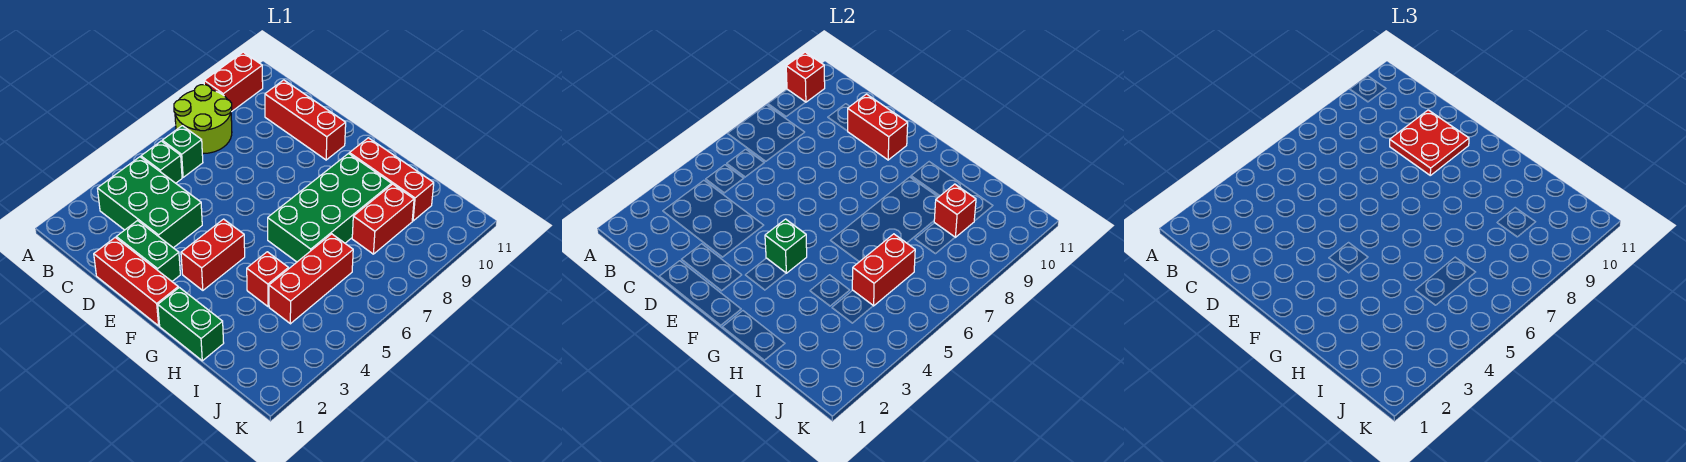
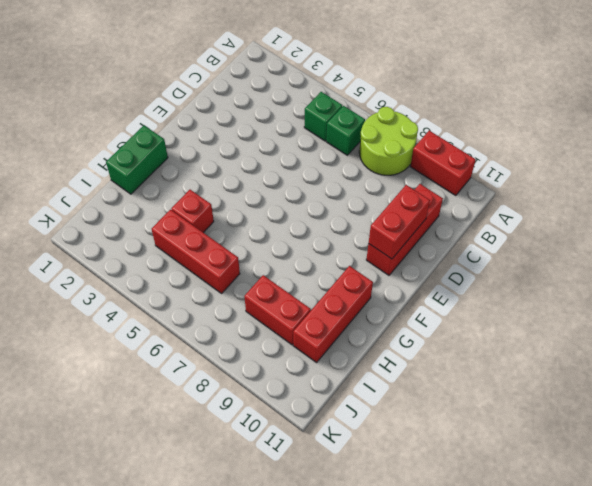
none -> green brick B3:D4 level 1
none -> red brick D1:F1 level 1
none -> green brick D2:E2 level 1

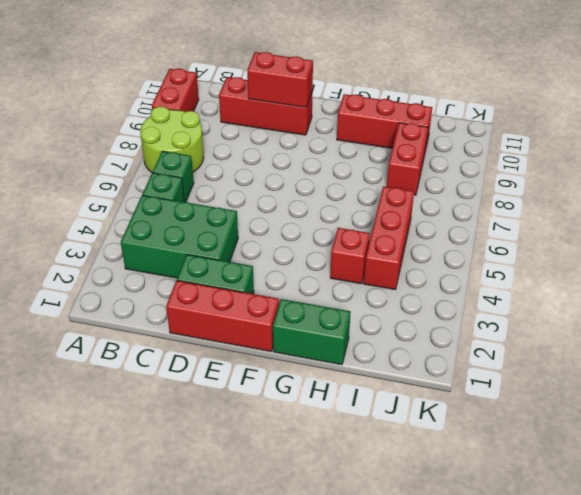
none -> red brick F3:F4 level 1
none -> green brick G6:H9 level 1
none -> red brick A10 level 2

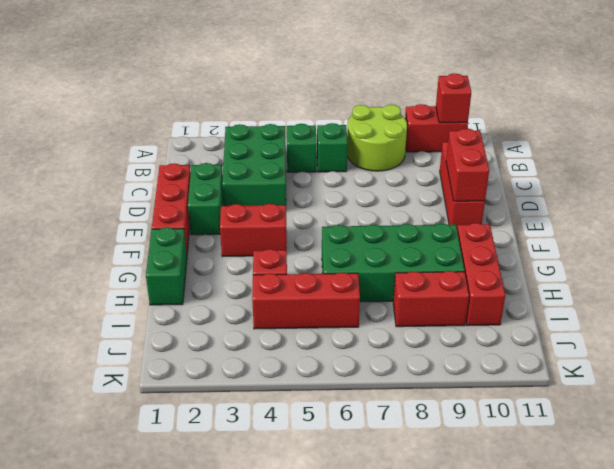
none -> green brick F4 level 2
none -> red brick I5:I6 level 2
none -> red brick I9 level 2

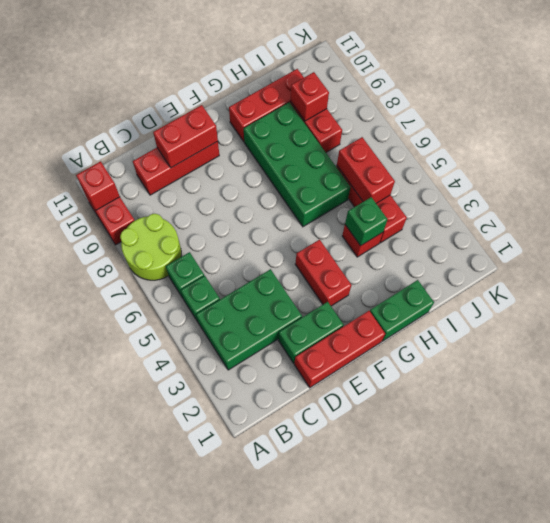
green brick H4 level 2 -> green brick F4 level 2
none -> red plate D9:E10 level 3

